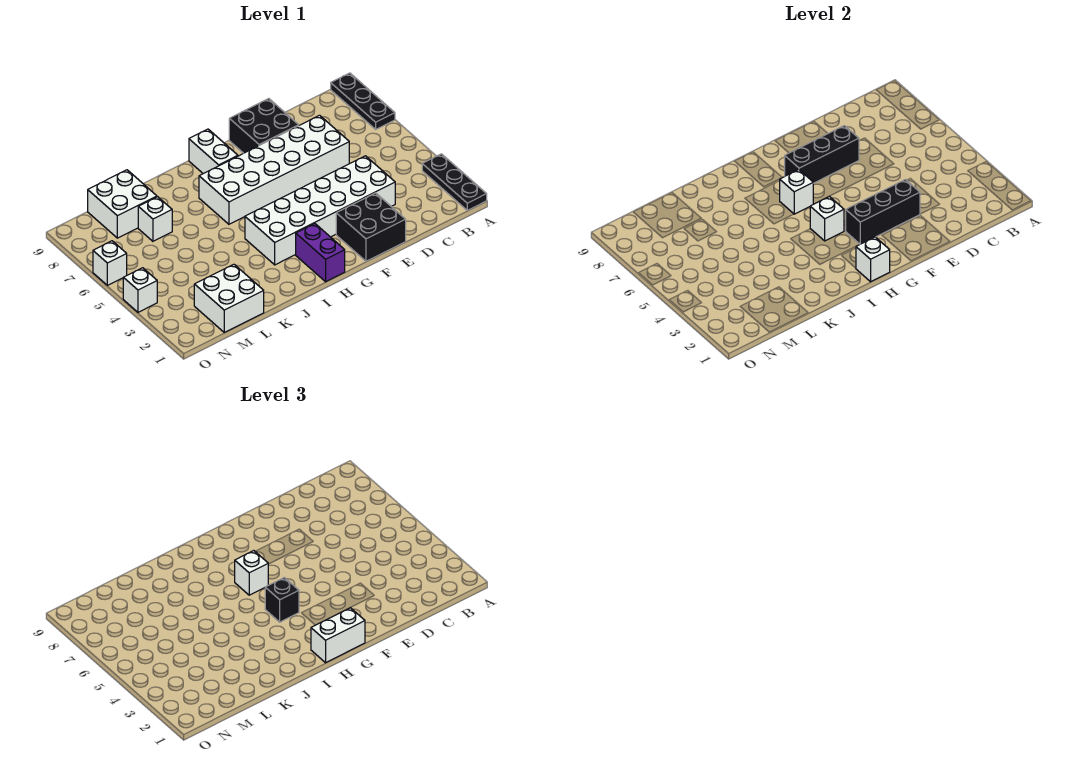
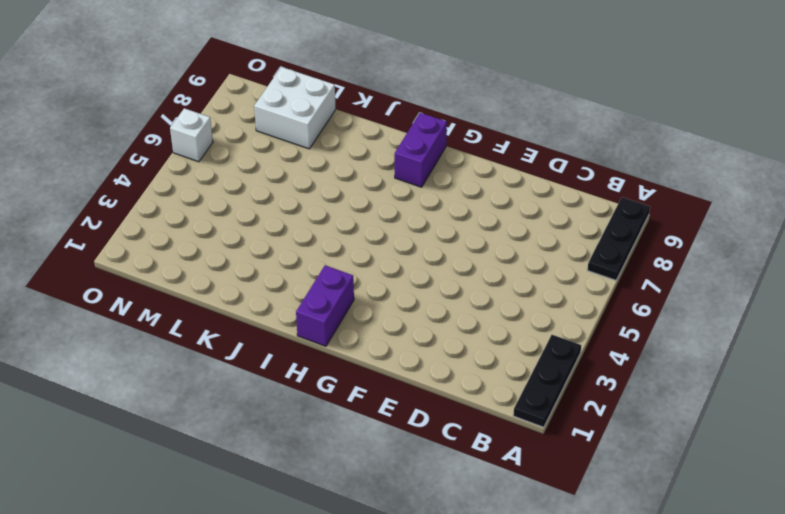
purple brick H8:H9 level 1 -> white brick H8:H9 level 1
none -> white brick D3:I4 level 1
none -> white brick D6:I7 level 1
none -> black brick E1:F2 level 1

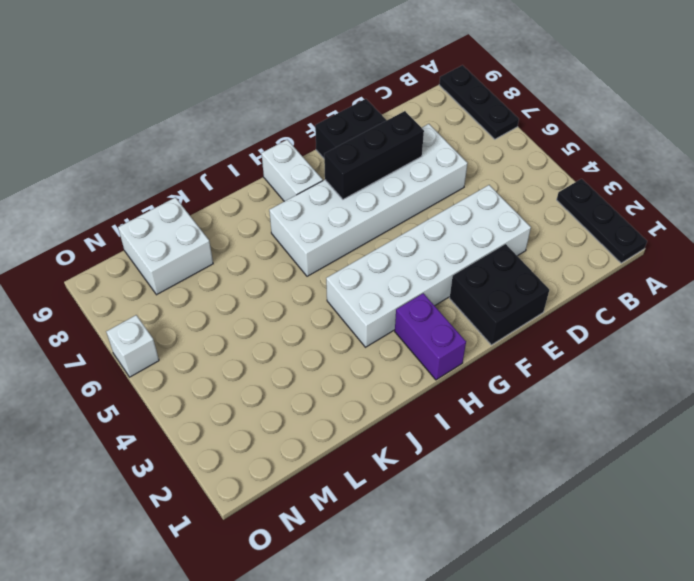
none -> white brick L1:M2 level 1
none -> white brick L7 level 1
none -> white brick O4 level 1

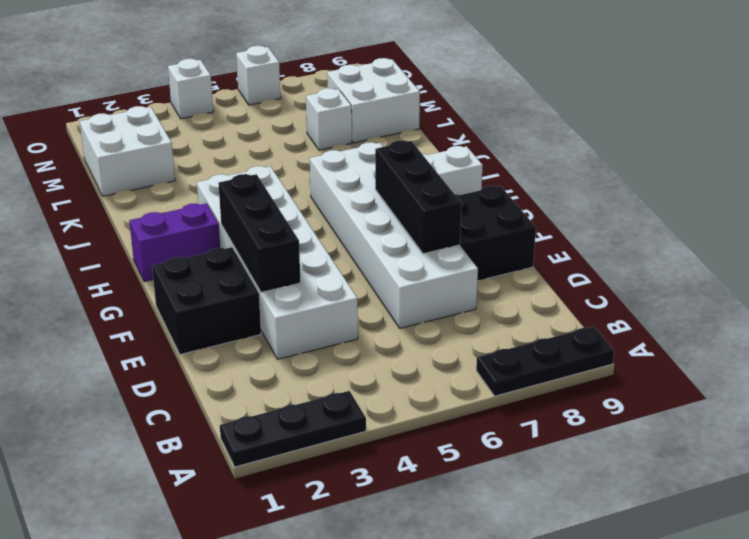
none -> white brick H1 level 2
none -> white brick H4 level 2
none -> white brick H6 level 2

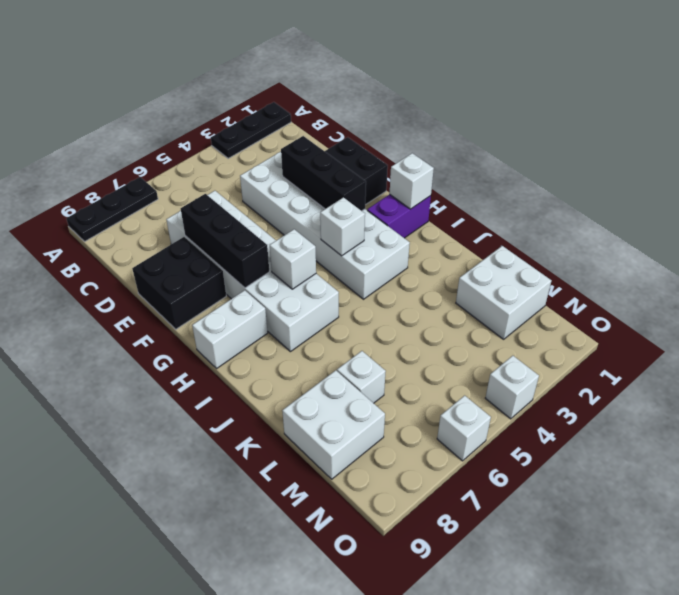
none -> white brick G1:H1 level 3
none -> black brick H4 level 3
none -> white brick H6 level 3

